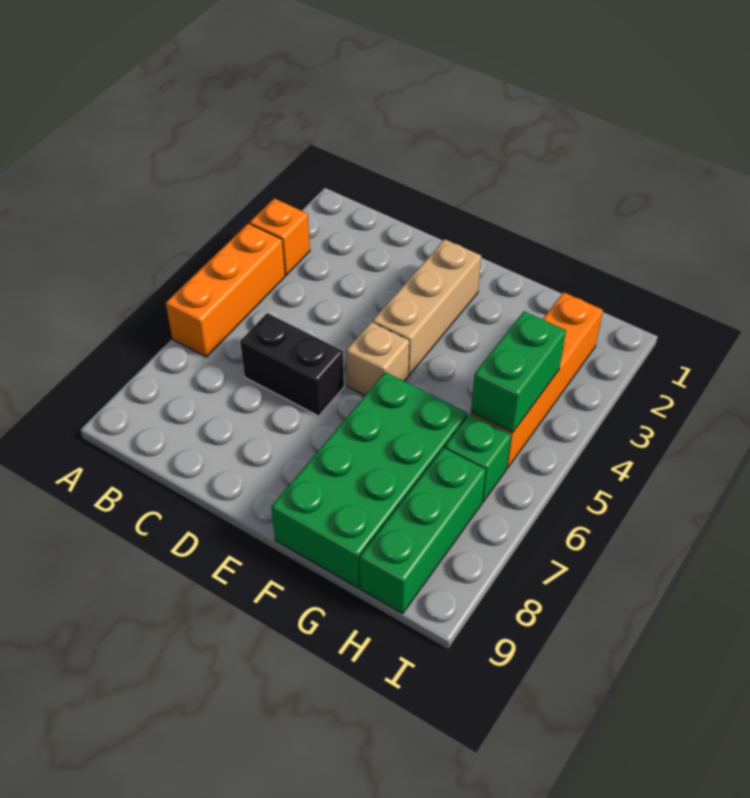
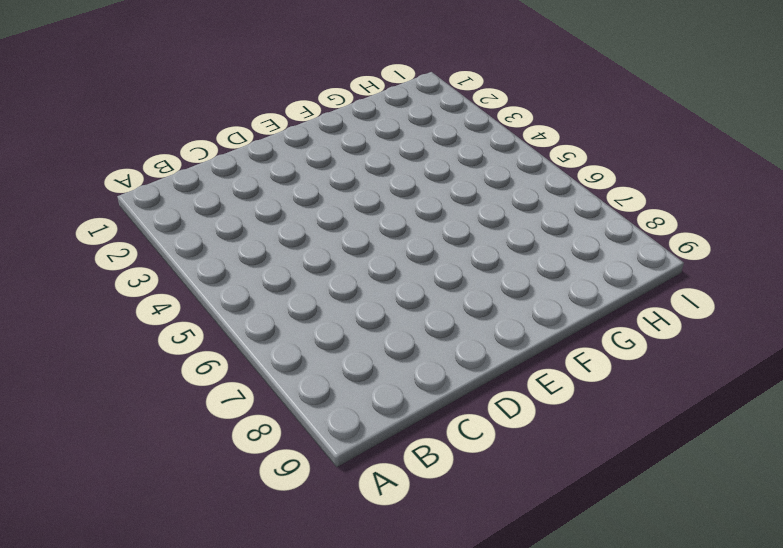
none -> orange brick A3 level 1
none -> orange brick A4:A6 level 1

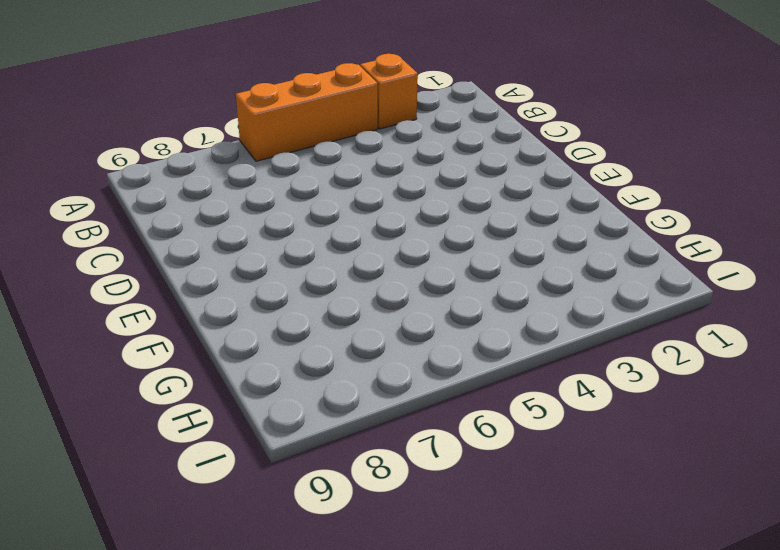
none -> black brick C6:D6 level 1
none -> tan brick E2:E4 level 1

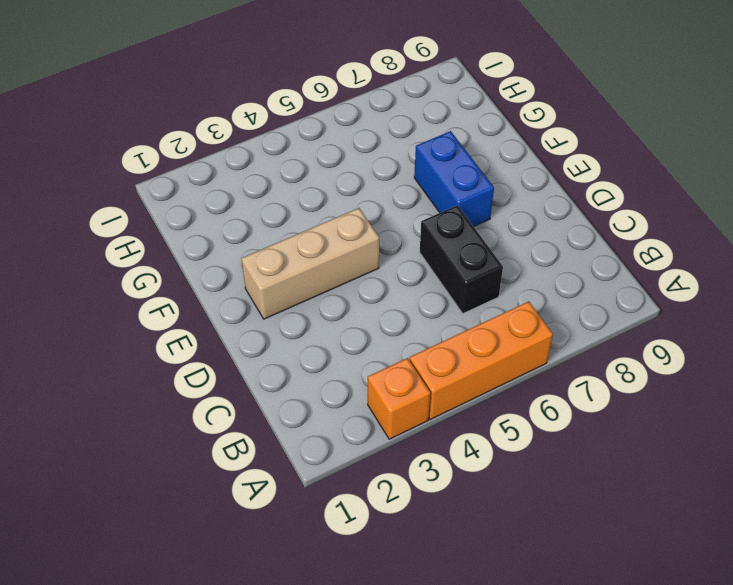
blue brick E7:F7 level 1 -> green brick F6:G9 level 1
none -> tan brick E5 level 1
none -> orange brick H2:H5 level 1

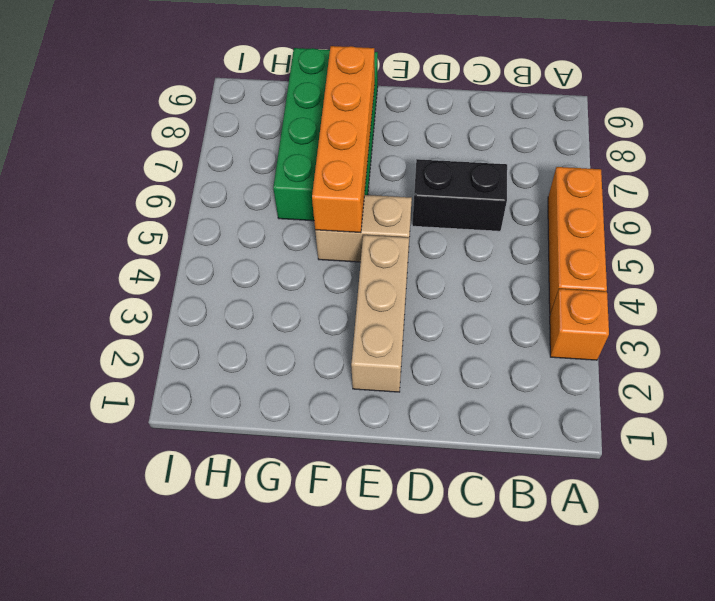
tan brick E5:F5 level 1 -> tan brick E5 level 1
orange brick F5:F8 level 2 -> orange brick H2:H5 level 1
none -> green brick H6 level 1
none -> green brick H7:H9 level 1

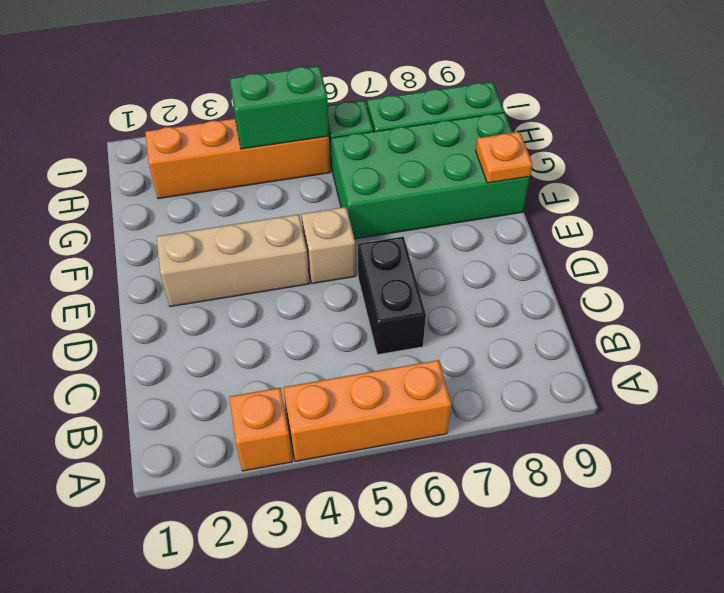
orange plate F9 level 2 -> none

